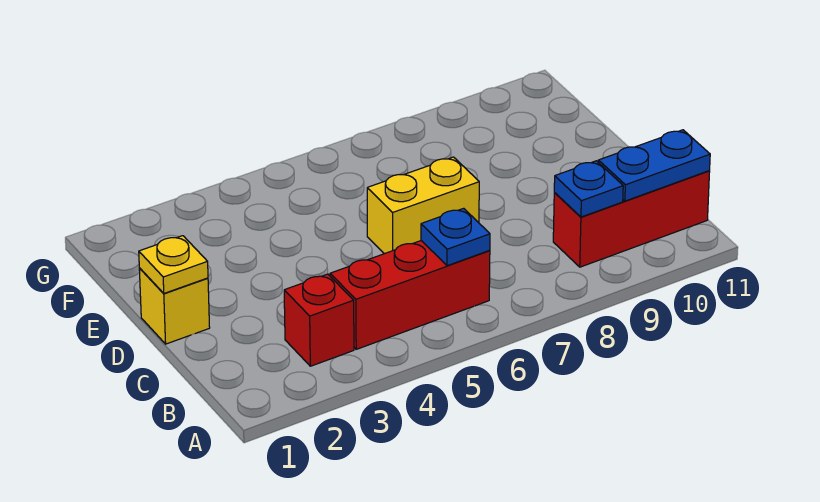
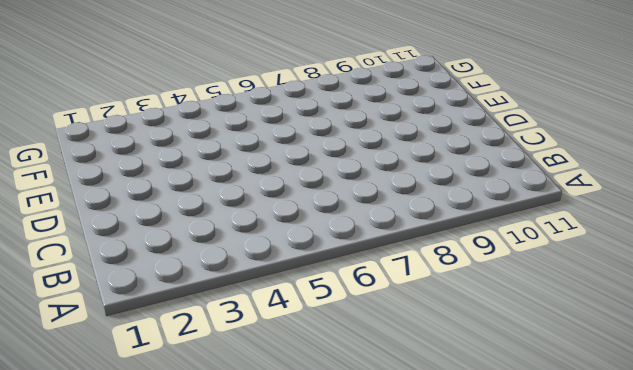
none -> red brick B3 level 1
none -> red brick B4:B6 level 1

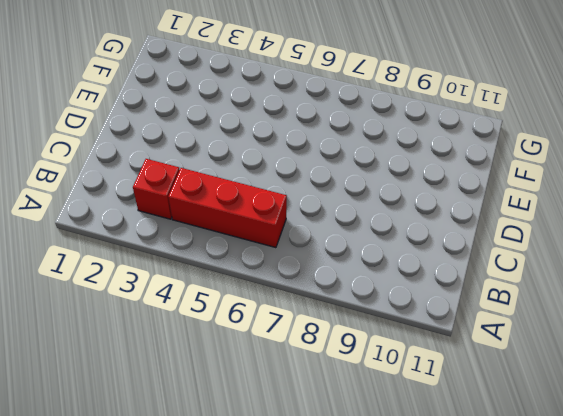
none -> red brick B9:B11 level 1
none -> yellow brick D1 level 1

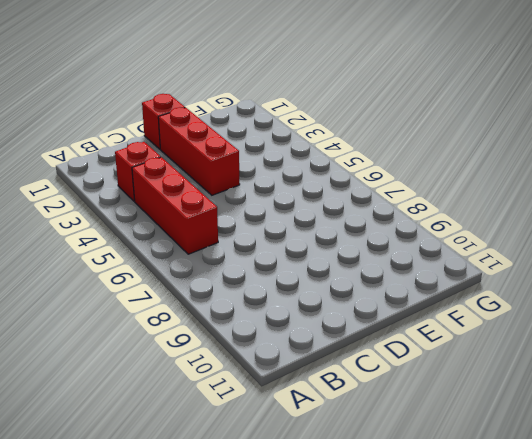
red brick D1 level 1 -> yellow brick D1 level 1
red brick D2:D4 level 1 -> red brick B9:B11 level 1
none -> yellow brick D6:D7 level 1
none -> blue plate B6 level 2

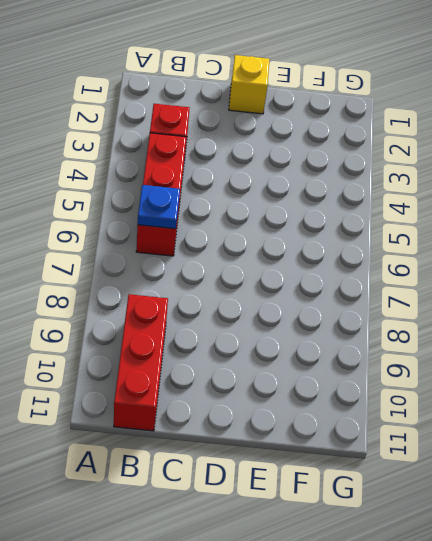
none -> yellow brick D6:D7 level 1
none -> blue plate B9 level 2

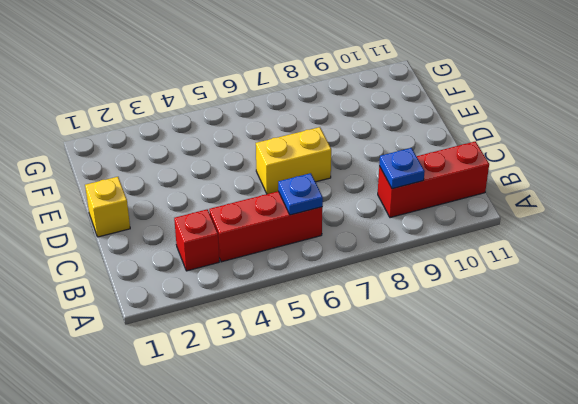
none -> blue plate B10:B11 level 2
none -> yellow plate D1 level 2

